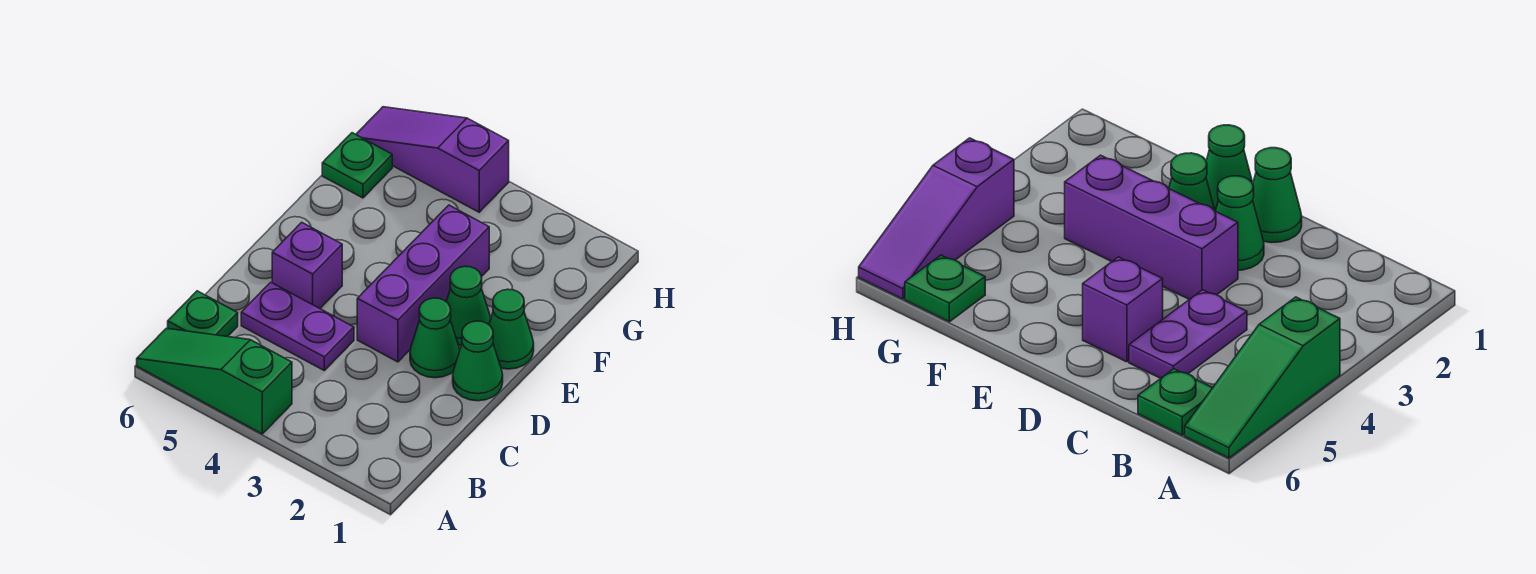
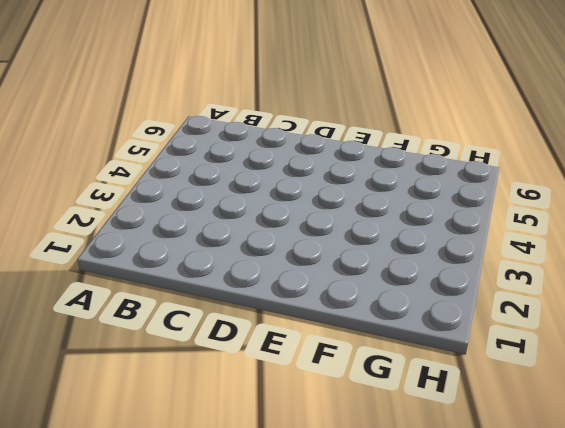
none -> green slope A4:A6 level 1 top 4
none -> green plate B6 level 1

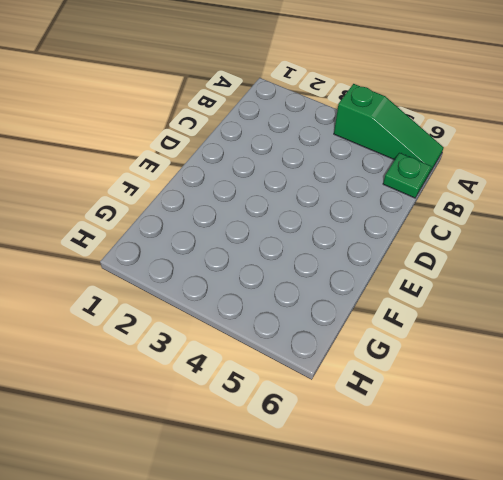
none -> purple plate C4:C5 level 1
none -> green cone D1 level 1

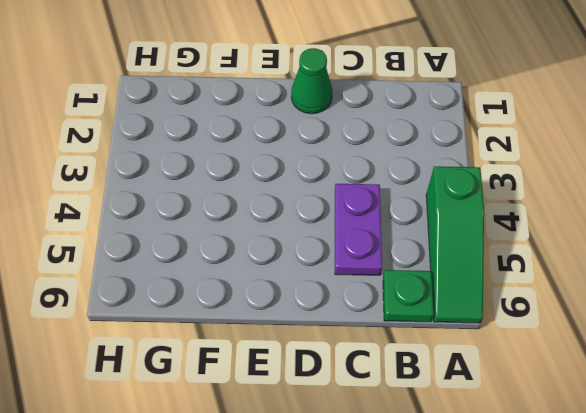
none -> green cone D2 level 1
none -> purple brick D3:F3 level 1

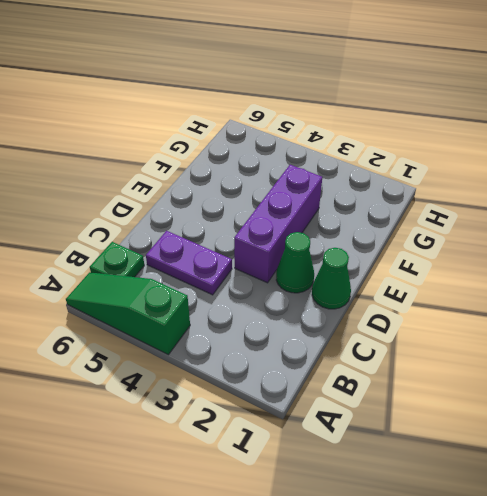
none -> purple brick D5 level 1
none -> green cone E1 level 1

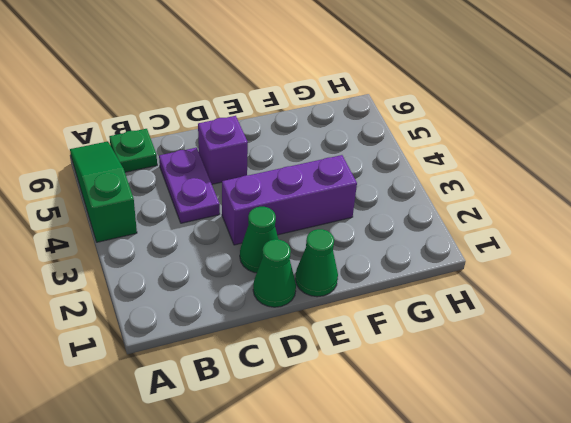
none -> green cone E2 level 1
none -> green plate G6 level 1

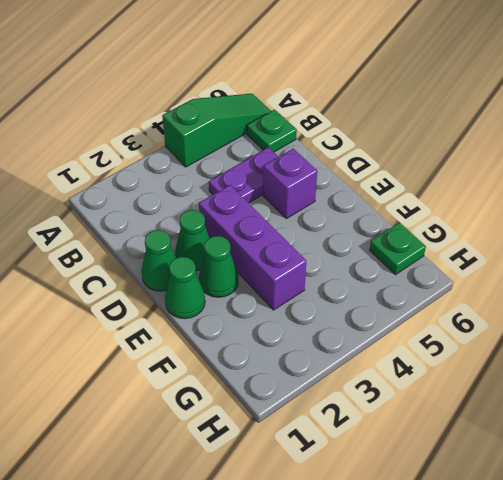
none -> purple slope H4:H6 level 1 top 4

